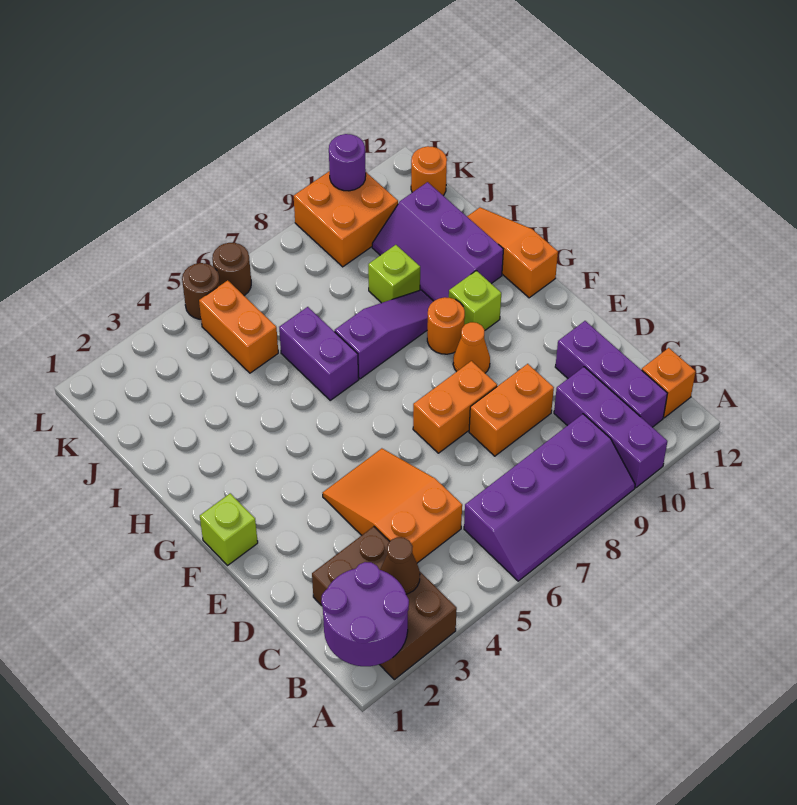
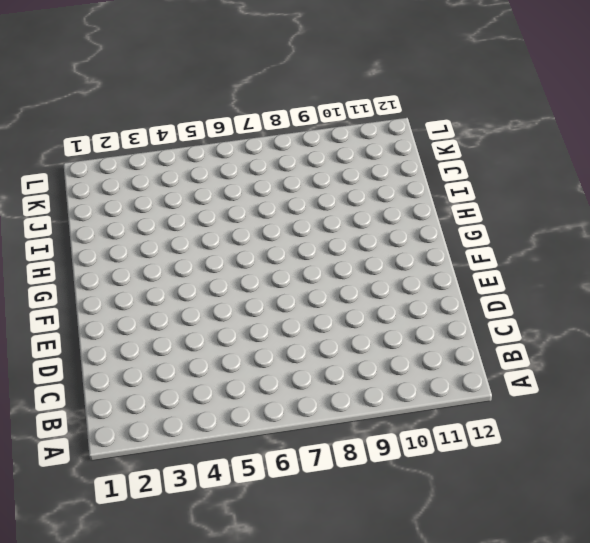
none -> brown brick A2:C3 level 1
none -> purple slope A6:B9 level 1 top B
none -> purple brick A10:C10 level 1

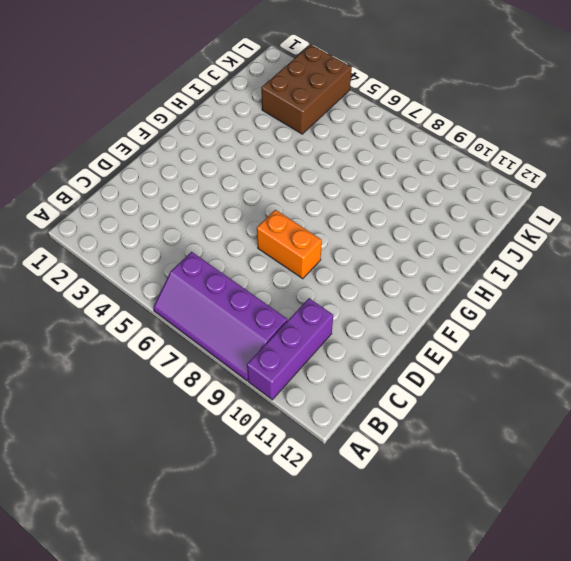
brown brick J3:L4 level 1 -> brown brick A2:C3 level 1
none -> purple brick B11:D11 level 1
none -> orange brick B12 level 1
none -> orange slope C4:E5 level 1 top C

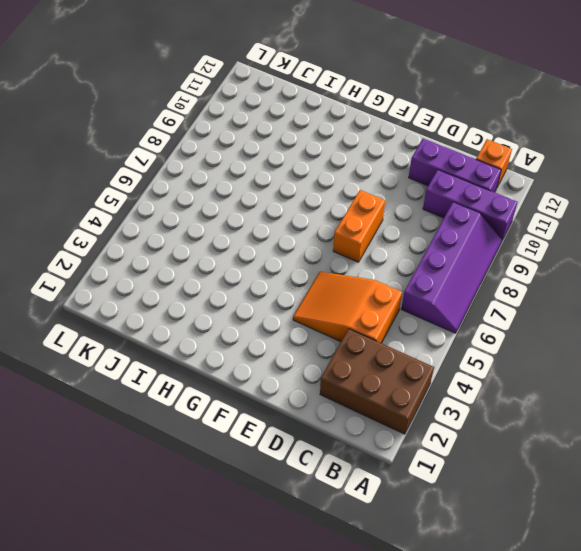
none -> orange brick D8:D9 level 1
none -> lime brick F1 level 1
none -> orange cone F9 level 1

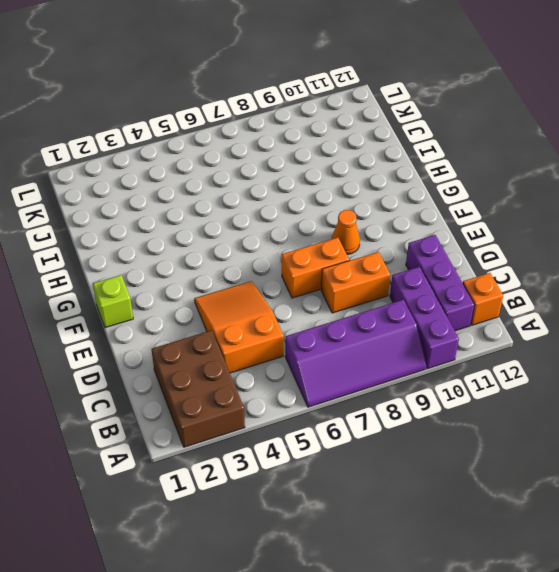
none -> orange round brick G9 level 1
none -> lime brick G10 level 1
none -> orange slope G12:I12 level 1 top G

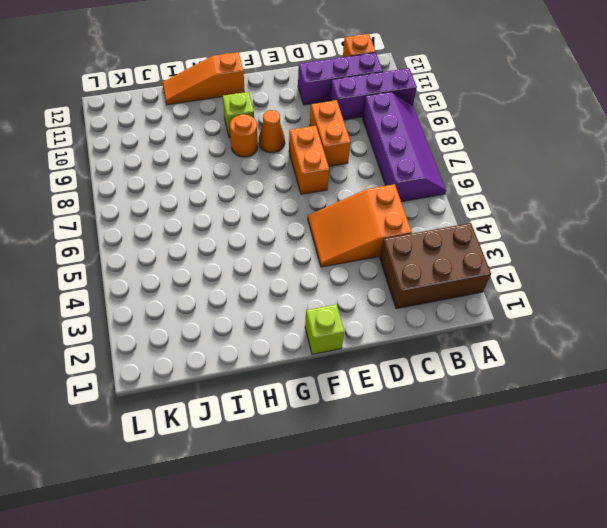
none -> purple brick H6:I6 level 1
none -> purple slope H7:H9 level 1 top 7
none -> purple slope H10:J11 level 1 top 11

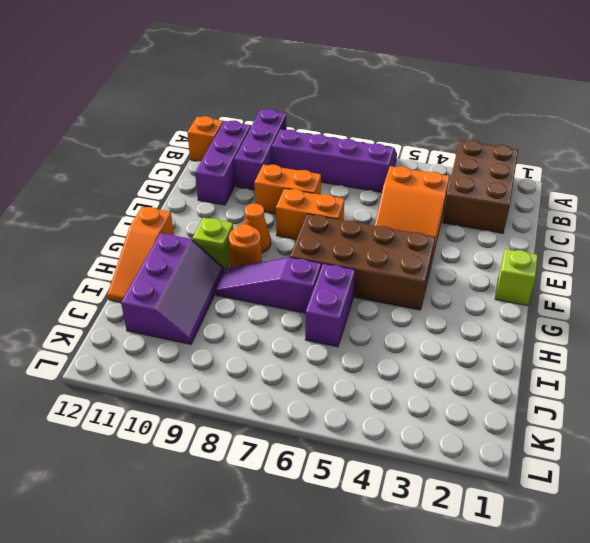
brown brick F4:G7 level 1 -> none
none -> lime brick I9 level 1
none -> orange brick J5:K5 level 1
none -> orange brick K9:L10 level 1

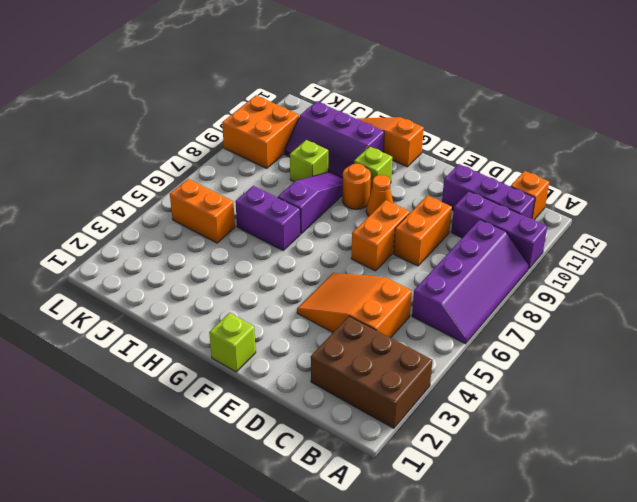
none -> orange round brick K12 level 1
none -> brown round brick L5 level 1
none -> brown round brick L6 level 1

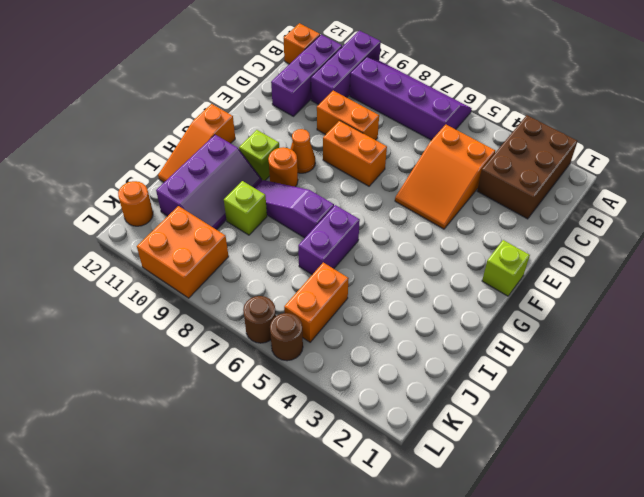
none -> purple round brick A1:B2 level 2
none -> brown cone B3 level 2
none -> purple round brick L10 level 2

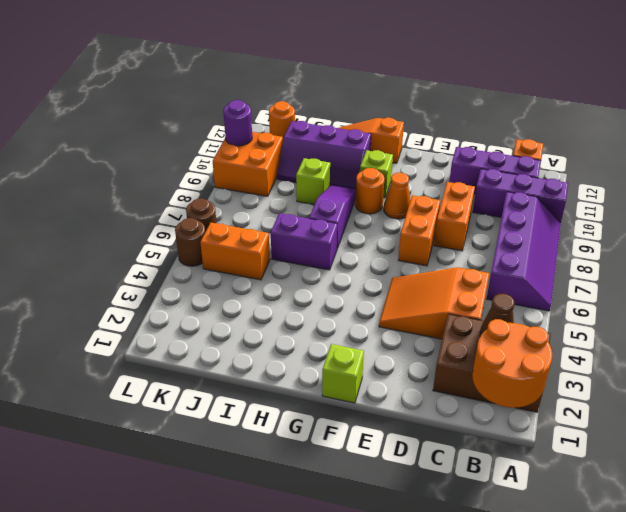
orange round brick A1:B2 level 2 -> purple round brick A1:B2 level 2

